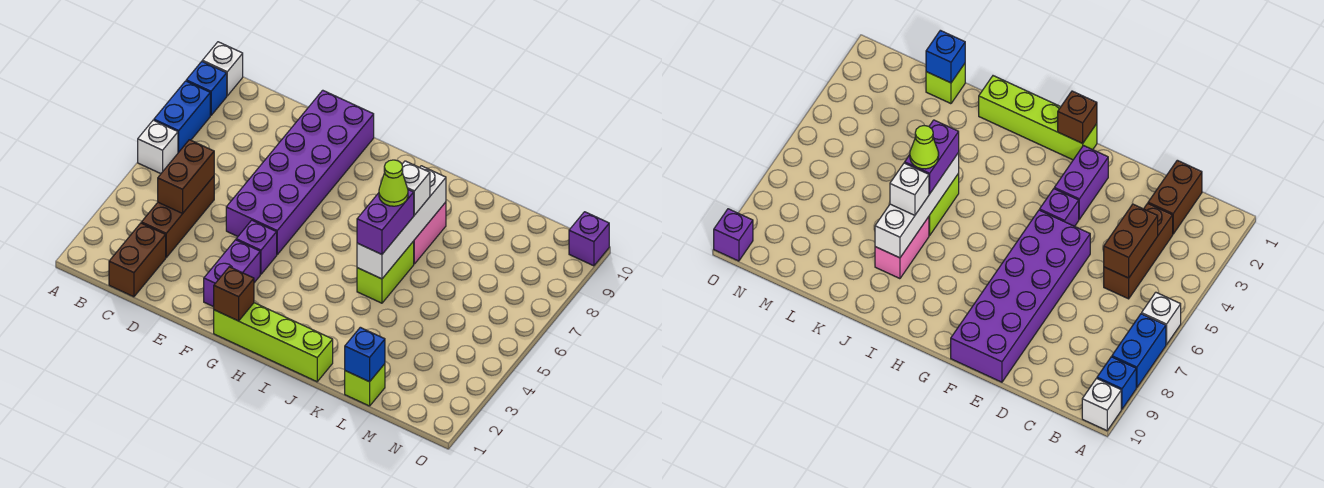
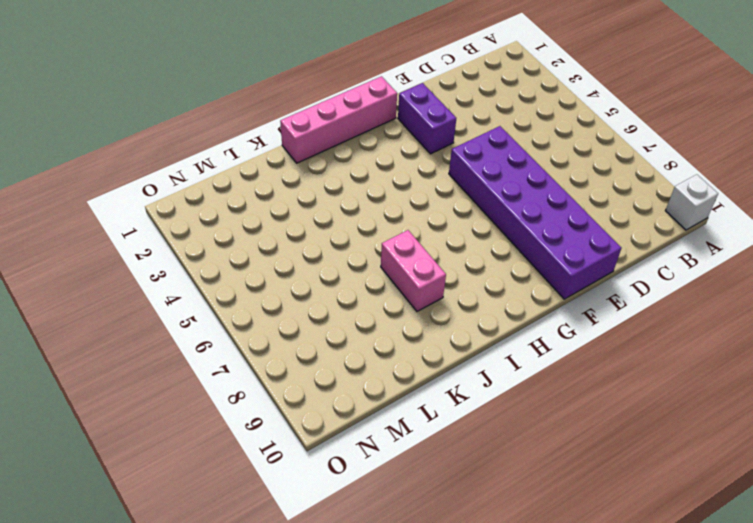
pink brick G1:J1 level 1 -> lime brick G1:J1 level 1
none -> white brick A6 level 1
none -> blue brick A7:A8 level 1
none -> blue brick A9 level 1

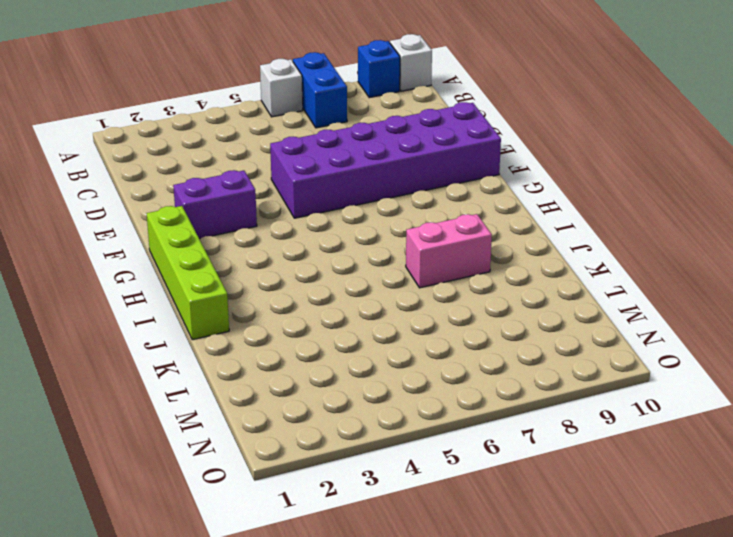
blue brick A7:B7 level 1 -> blue brick A7:A8 level 1
none -> brown brick C1:C2 level 1
none -> brown brick C3:C5 level 1
none -> purple brick F4 level 1

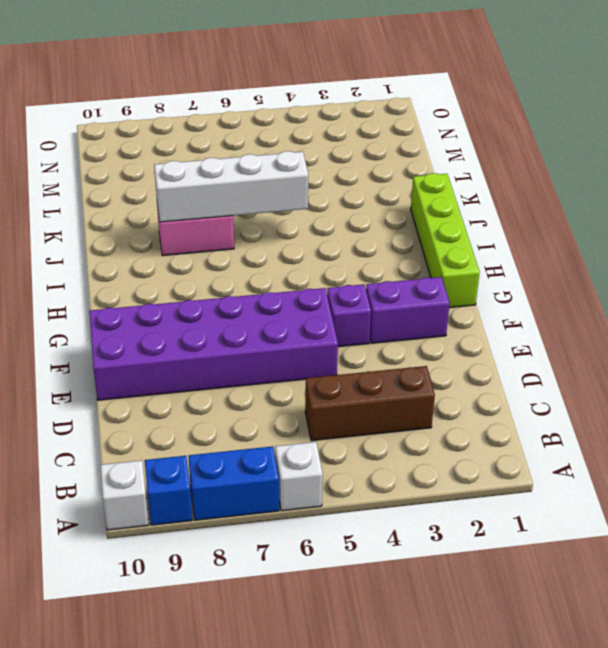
none -> brown brick C1:C2 level 1
none -> lime brick J5:J6 level 1
none -> lime brick L1 level 1

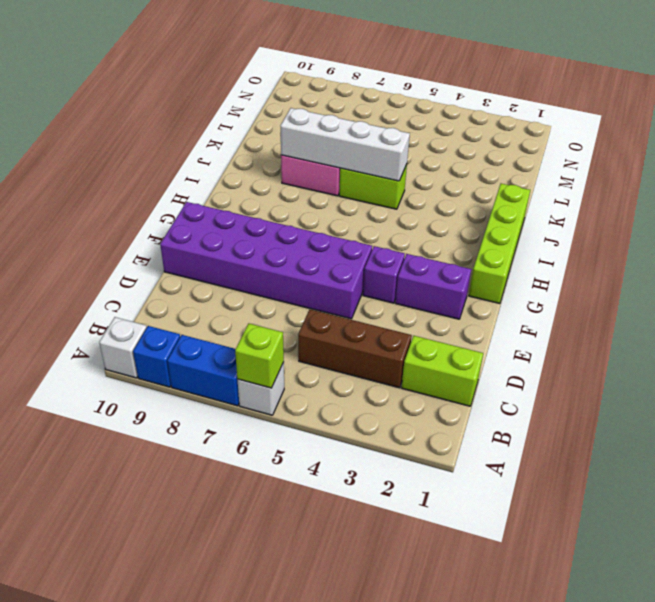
lime brick A6 level 2 -> lime brick L1 level 1
lime brick C1:C2 level 1 -> brown brick C1:C2 level 1
none -> purple brick O10 level 1
none -> brown brick C4:C5 level 2
none -> brown brick G1 level 2

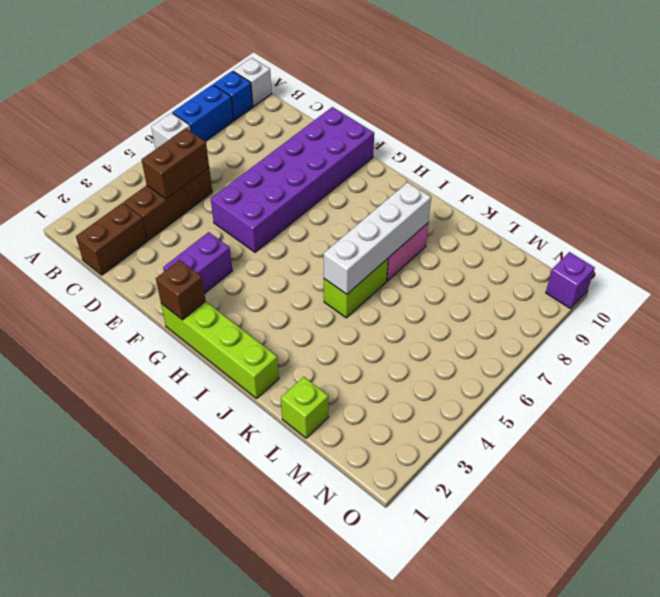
none -> purple brick F4 level 1
none -> blue brick L1 level 2
none -> purple brick J5:J6 level 3

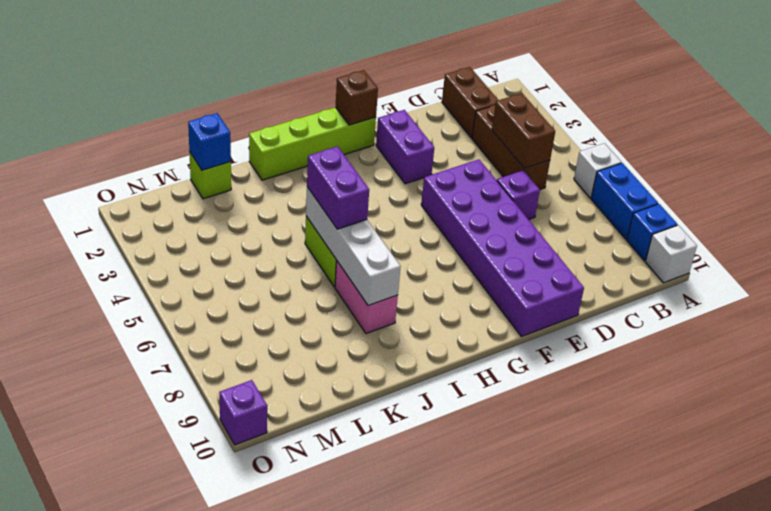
purple brick D6 level 1 -> purple brick F4 level 1
none -> white brick J7 level 3
none -> lime cone J6 level 4

